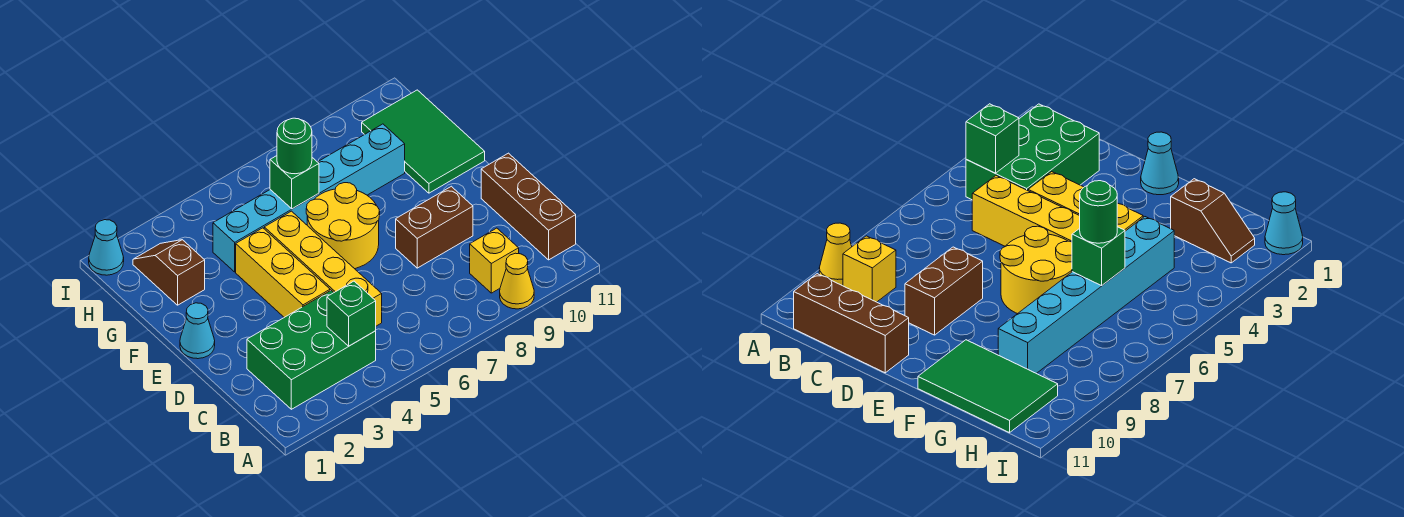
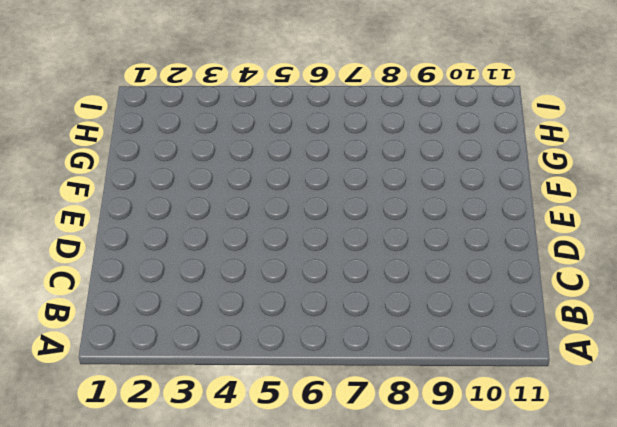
none -> yellow cone A9 level 1
none -> green brick B2:C4 level 1
none -> yellow brick B9 level 1

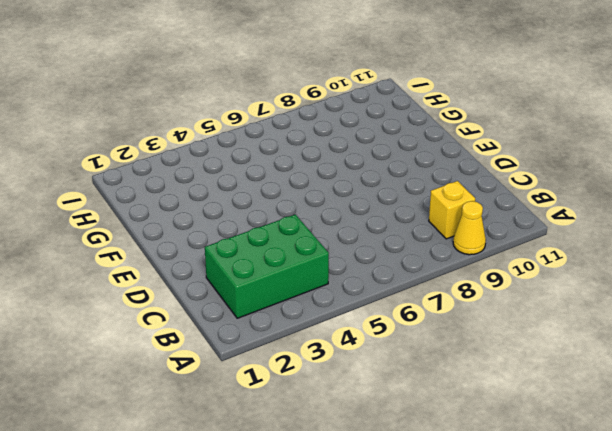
none -> brown brick B11:D11 level 1
none -> yellow brick C5:F5 level 1
none -> yellow brick D4:F4 level 1

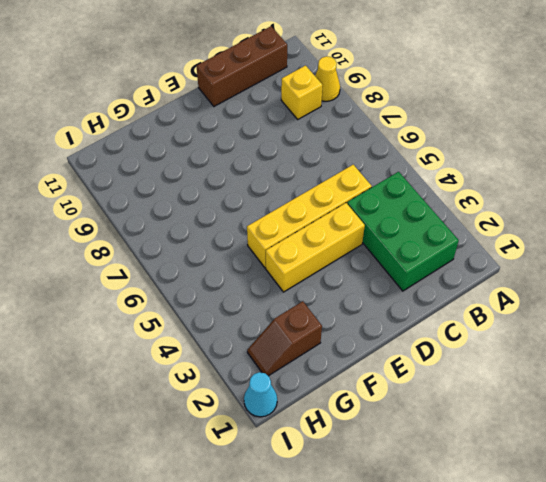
none -> brown brick D8:D9 level 1
none -> cyan cone E1 level 1
none -> yellow round brick E6:F7 level 1

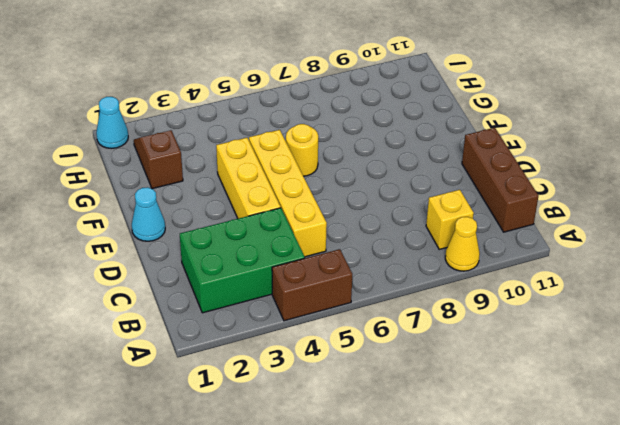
brown brick A4:A5 level 1 -> brown brick D8:D9 level 1
yellow round brick F6 level 1 -> yellow round brick E6:F7 level 1
none -> green tile F10:H11 level 1
none -> cyan brick G4:G9 level 1
none -> green brick B4 level 2

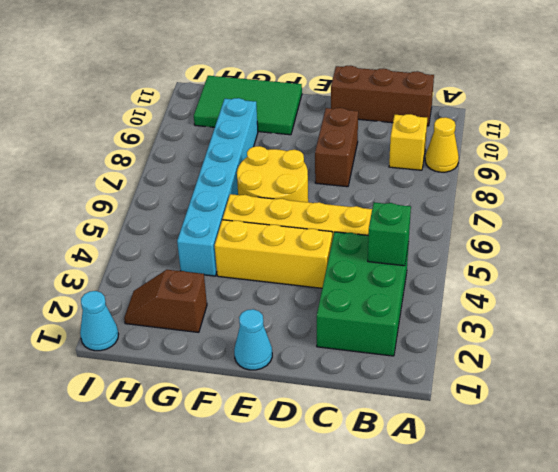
none -> green brick G6 level 2
none -> green round brick G6 level 3

